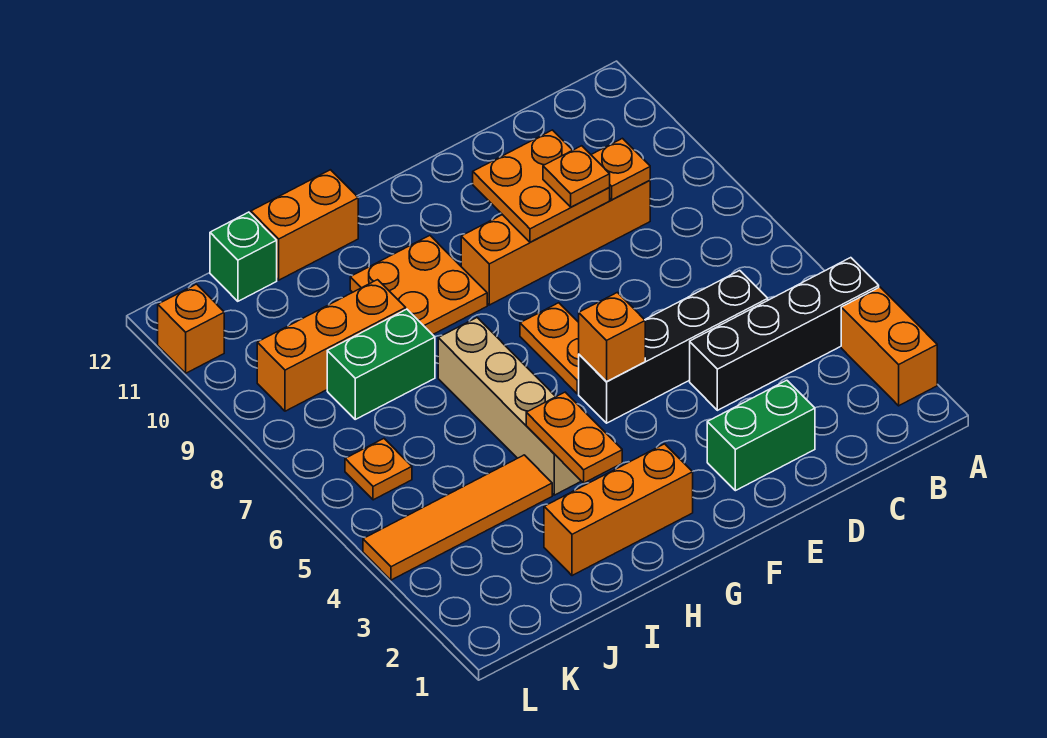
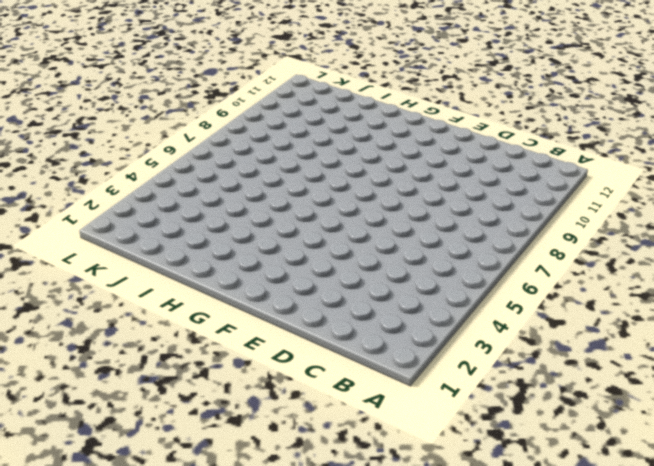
none -> orange brick A2:A3 level 1
none -> black brick A4:D4 level 1
none -> black brick C5:F5 level 1

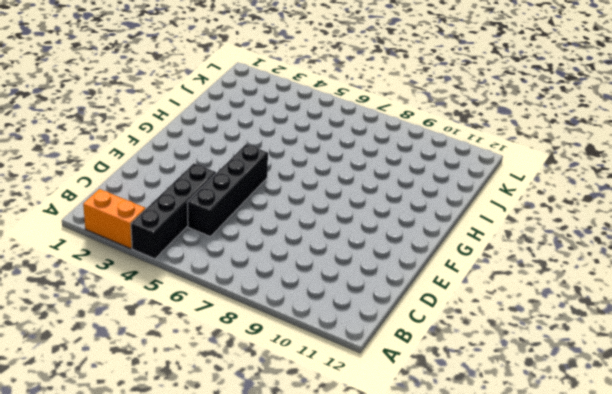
none -> orange brick C9:F9 level 1
none -> green brick D2:E2 level 1
none -> orange plate F6:F7 level 1

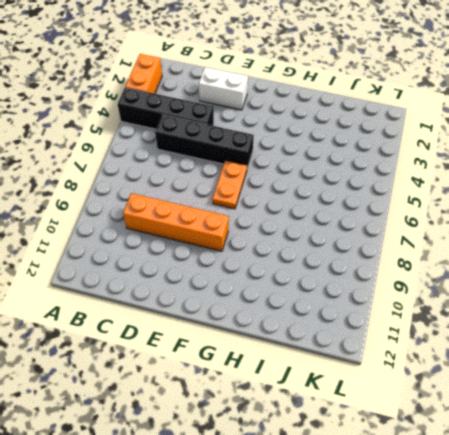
white brick D2:E2 level 1 -> green brick D2:E2 level 1
none -> orange brick G2:I2 level 1
none -> orange plate G9:H10 level 1
none -> tan brick H4:H7 level 1

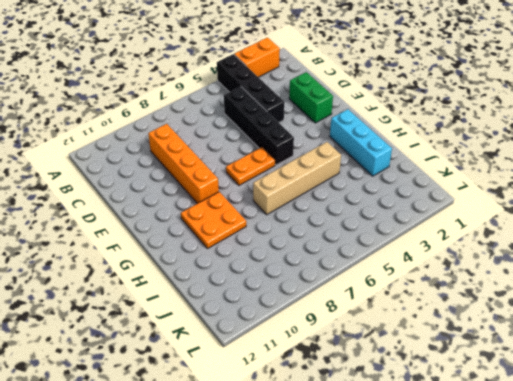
cyan brick G2:I2 level 1 -> orange brick G2:I2 level 1
none -> orange brick H12:I12 level 1
none -> orange tile I4:L4 level 1
none -> green brick I8:J8 level 1

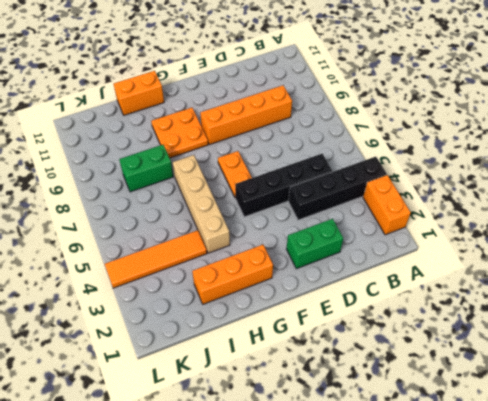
none -> orange brick I9:K9 level 1
none -> green brick J12 level 1
none -> orange plate K6 level 1

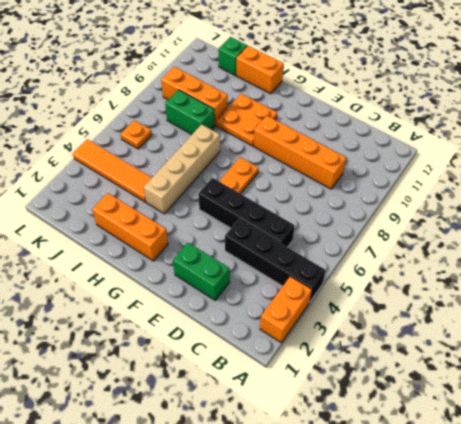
none -> orange brick L11 level 1
none -> orange plate C9 level 2
none -> orange plate D9:E10 level 2

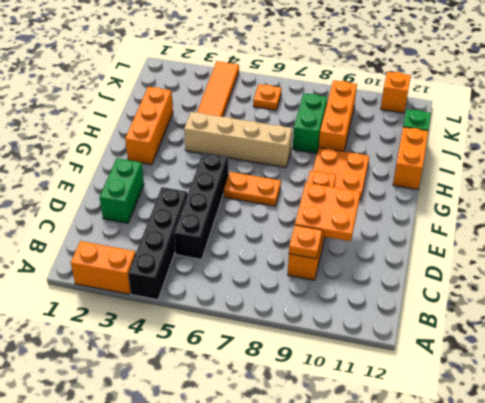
none -> orange brick F5 level 2
none -> orange plate H3:H4 level 2
none -> orange plate D9 level 3

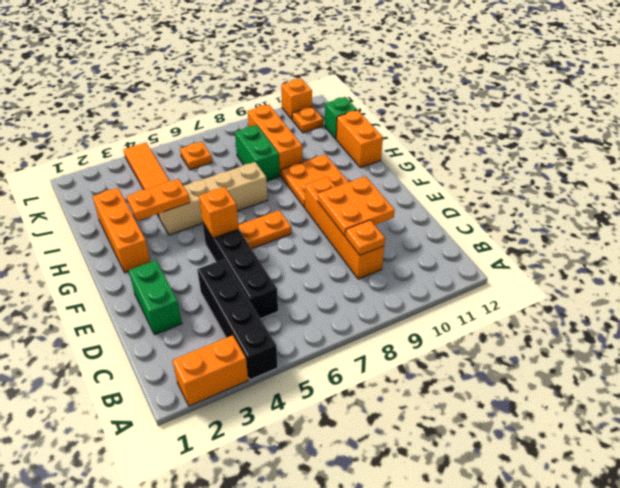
orange plate K11 level 1 -> orange plate D9 level 3

